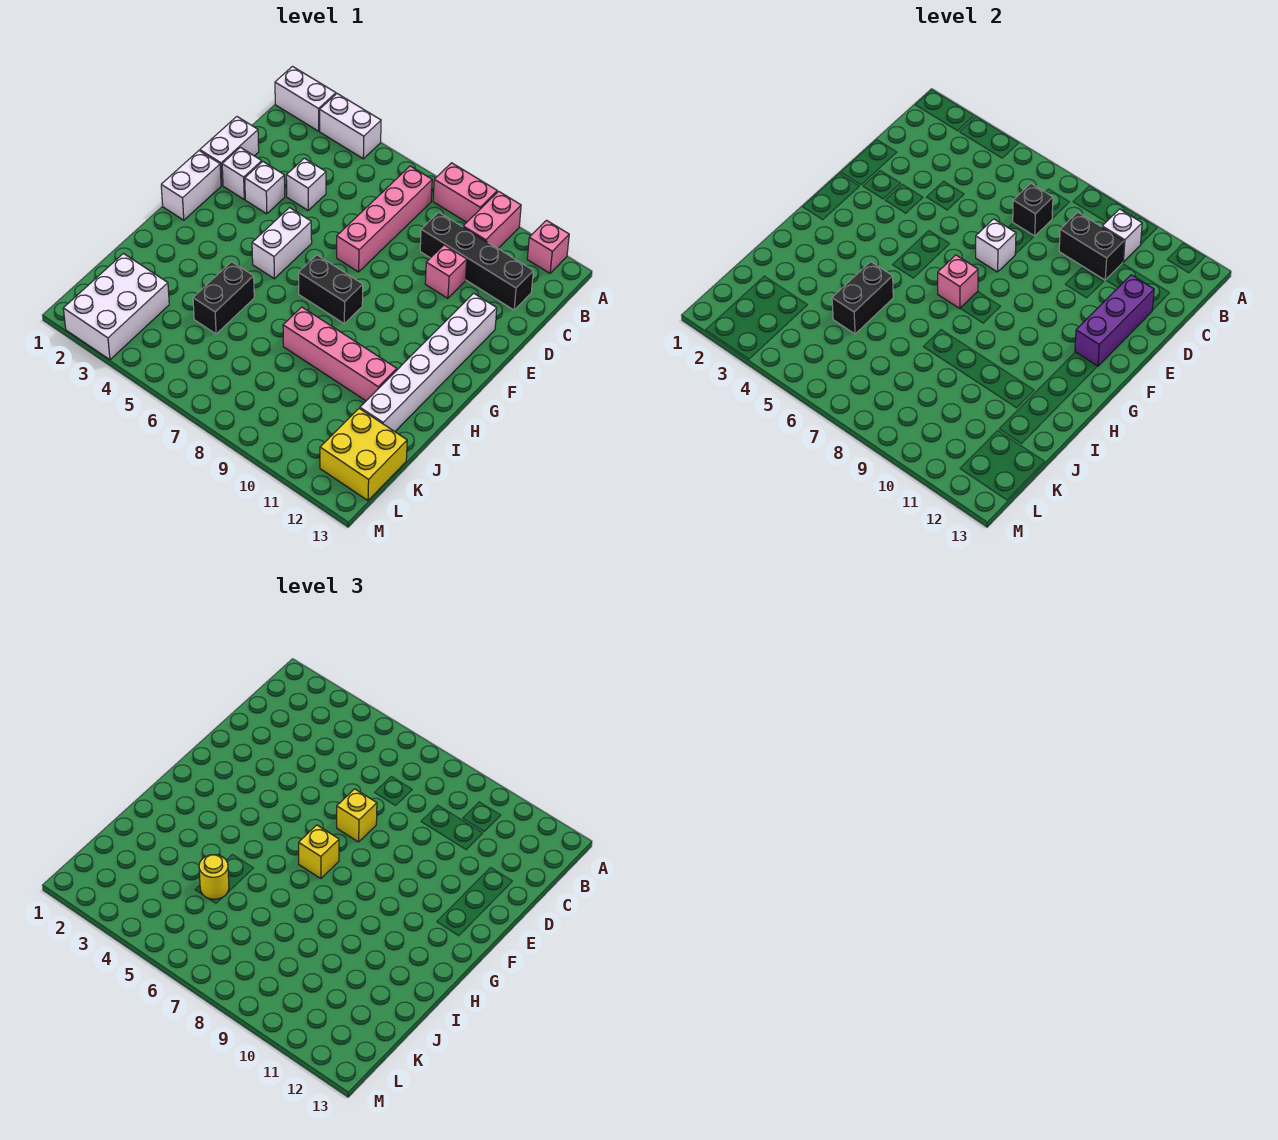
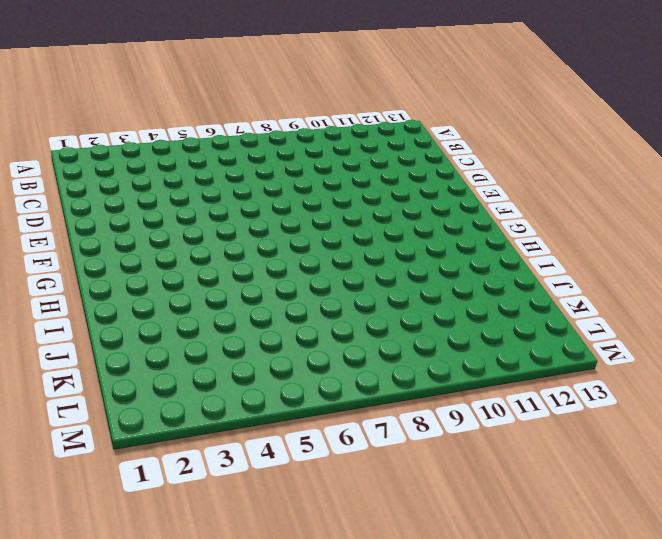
none -> white brick A1:A2 level 1
none -> white brick A3:A4 level 1
none -> pink brick A8:A9 level 1
none -> pink brick A10:B10 level 1

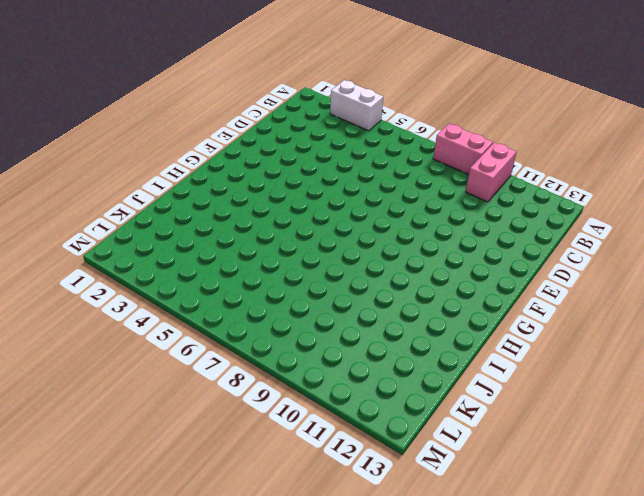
none -> white brick A1:A2 level 1
none -> pink brick A12 level 1
none -> pink brick B7:E7 level 1
none -> black brick C9:C12 level 1

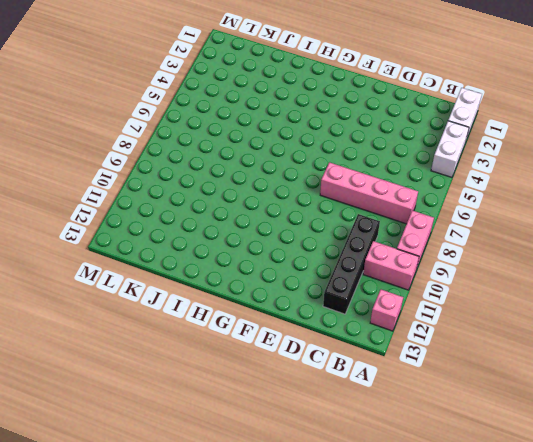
none -> white brick D1:E1 level 1
none -> white brick D4 level 1
none -> pink brick D10 level 1
none -> white brick E2 level 1

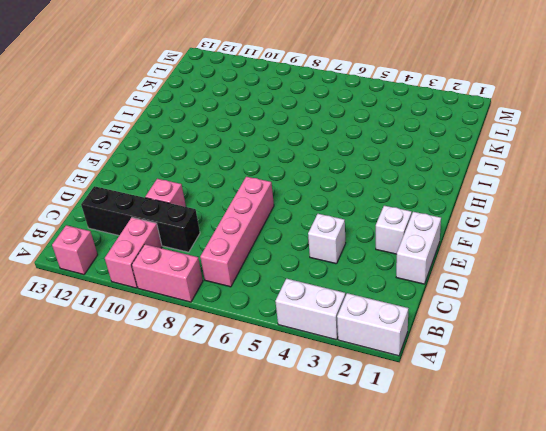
none -> white brick E3 level 1
none -> white brick E12:J12 level 1
none -> white brick F1:G1 level 1
none -> white brick F5:G5 level 1

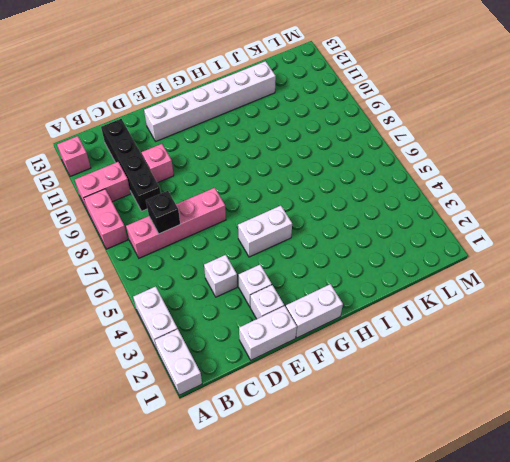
none -> black brick G7:G8 level 1
none -> black brick I5:J5 level 1
none -> pink brick I8:I11 level 1
none -> white brick K2:M3 level 1

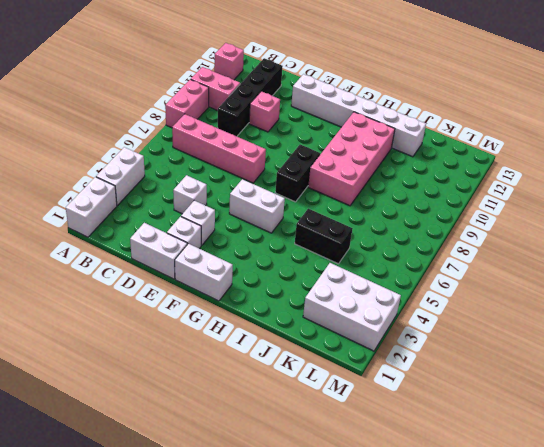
pink brick H8:I11 level 1 -> pink brick I8:I11 level 1
none -> yellow brick K12:L13 level 1
none -> white brick B10 level 2
none -> black brick C7 level 2
none -> black brick C9:C10 level 2

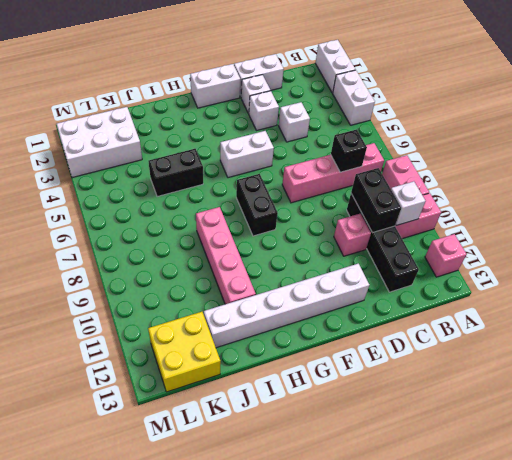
none -> purple brick D12:F12 level 2
none -> white brick E7 level 2
none -> pink brick G7 level 2
none -> black brick I5:J5 level 2

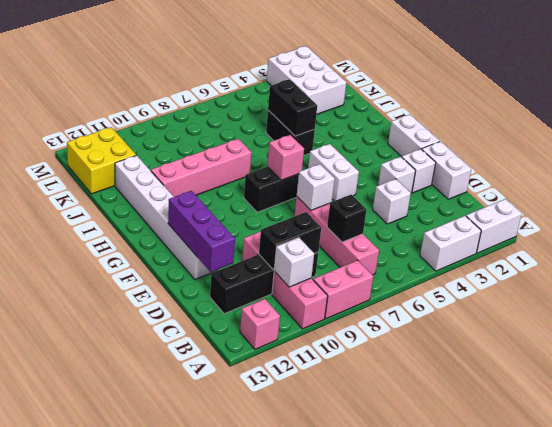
none -> yellow brick E7 level 3
none -> yellow brick G7 level 3
none -> yellow round brick J5 level 3

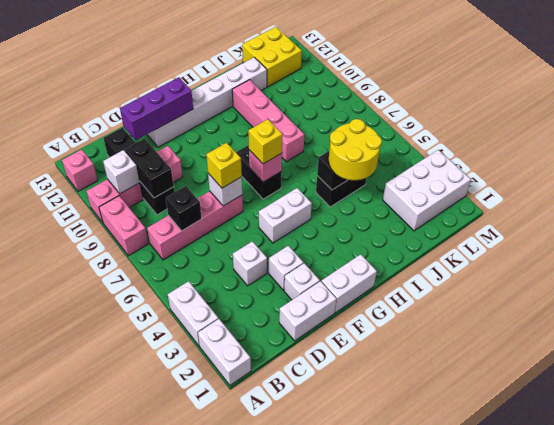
yellow round brick I4:J5 level 3 -> yellow round brick J5 level 3

